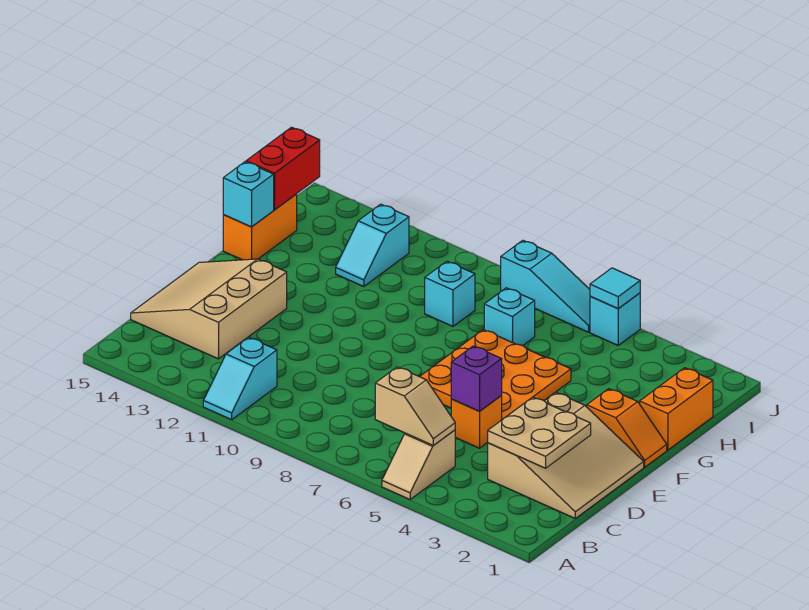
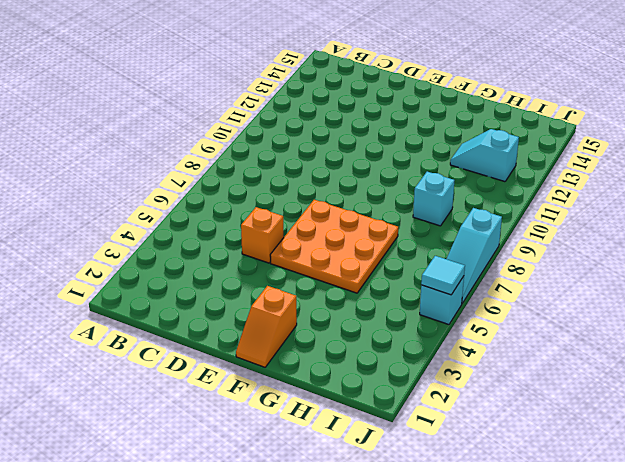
none -> tan slope A5:B5 level 1 top B
none -> cyan slope A11:B11 level 1 top B
none -> tan slope C1:E3 level 1 top 3

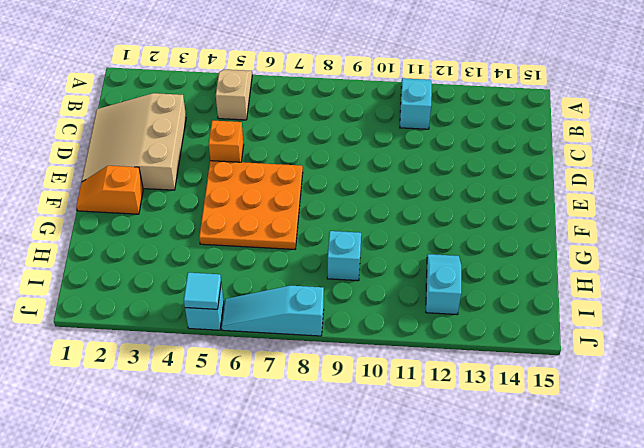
none -> tan slope C13:E15 level 1 top 13
none -> orange brick G1:H1 level 1
none -> orange brick G15:H15 level 1

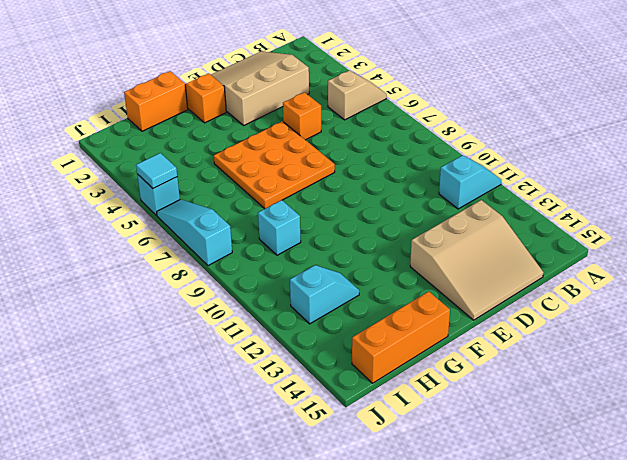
orange brick G15:I15 level 1 -> orange brick G15:H15 level 1
none -> cyan brick H7 level 1
none -> tan slope B5:B6 level 2 top 6
none -> tan plate C2:D3 level 2

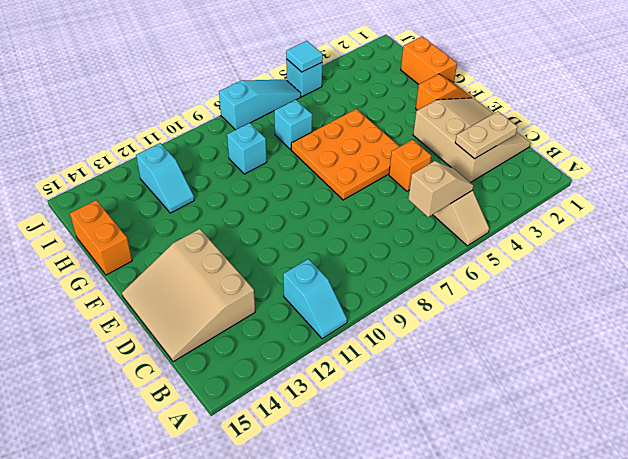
tan plate C2:C3 level 2 -> tan plate C2:D3 level 2
none -> purple brick D5 level 2
none -> cyan brick G15 level 2
none -> red brick H15:I15 level 2

